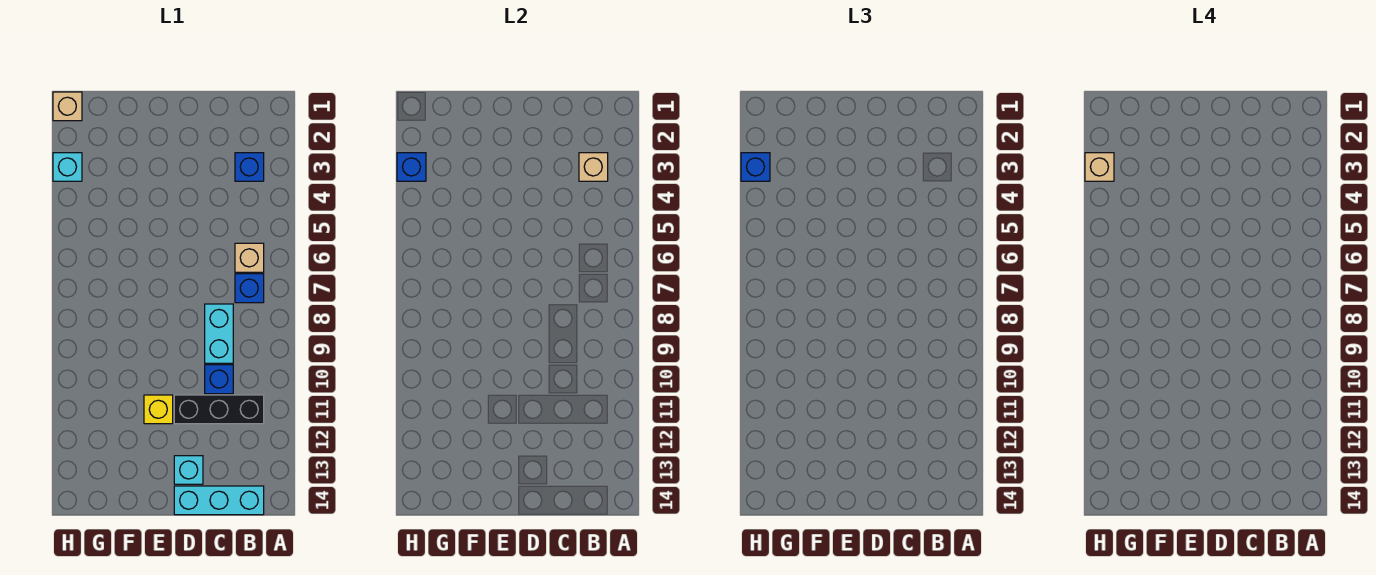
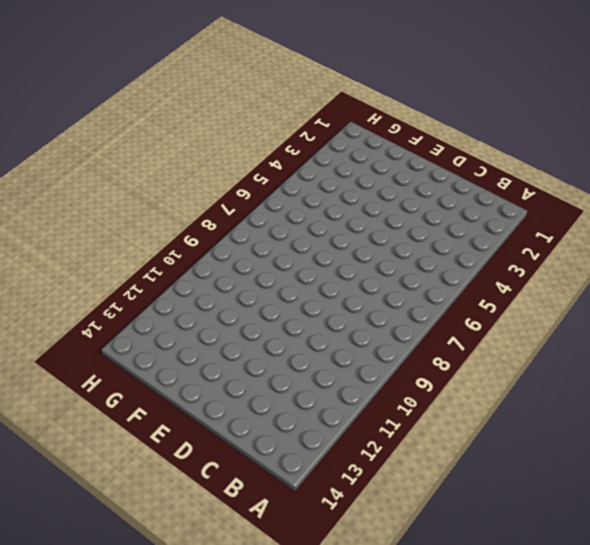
none -> blue brick B3 level 1
none -> tan brick B6 level 1
none -> blue brick B7 level 1

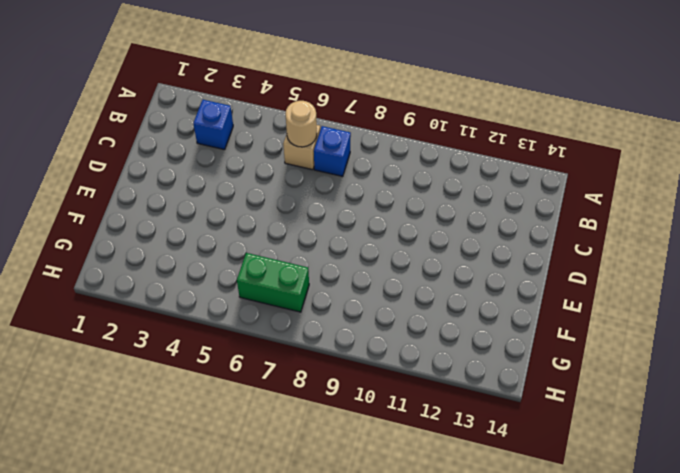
tan round brick B6 level 2 -> none
green brick G6:G7 level 1 -> none
none -> black brick B11:D11 level 1
none -> cyan brick B14:D14 level 1
none -> cyan brick C8:C9 level 1

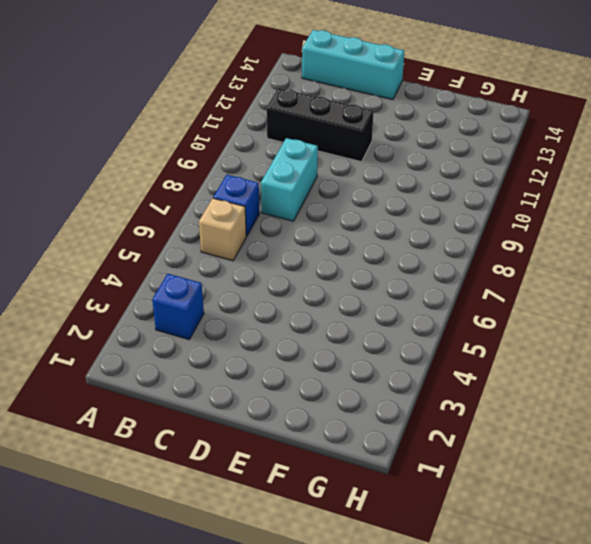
none -> blue brick C10 level 1
none -> cyan brick D13 level 1
none -> yellow brick E11 level 1

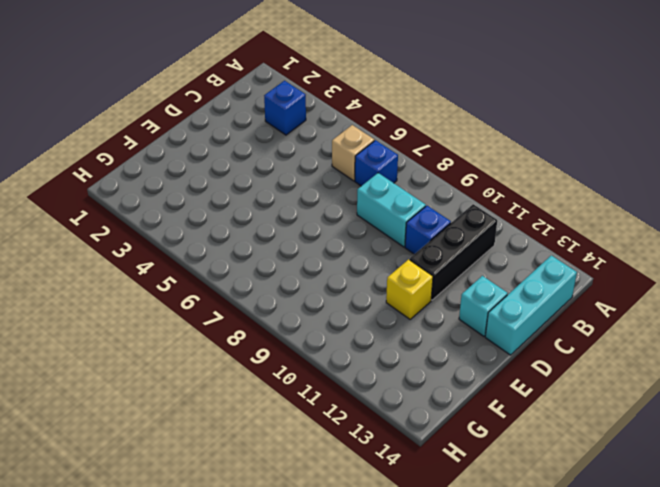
none -> tan brick H1 level 1
none -> cyan brick H3 level 1
none -> tan brick B3 level 2

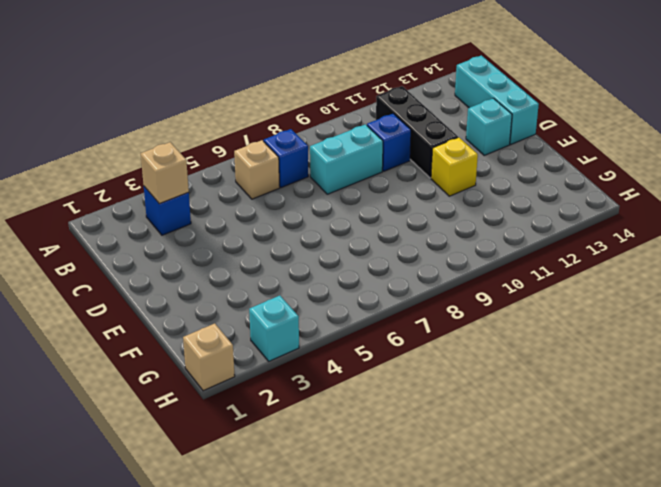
none -> blue brick H3 level 2
none -> blue brick H3 level 3
none -> tan brick H3 level 4

